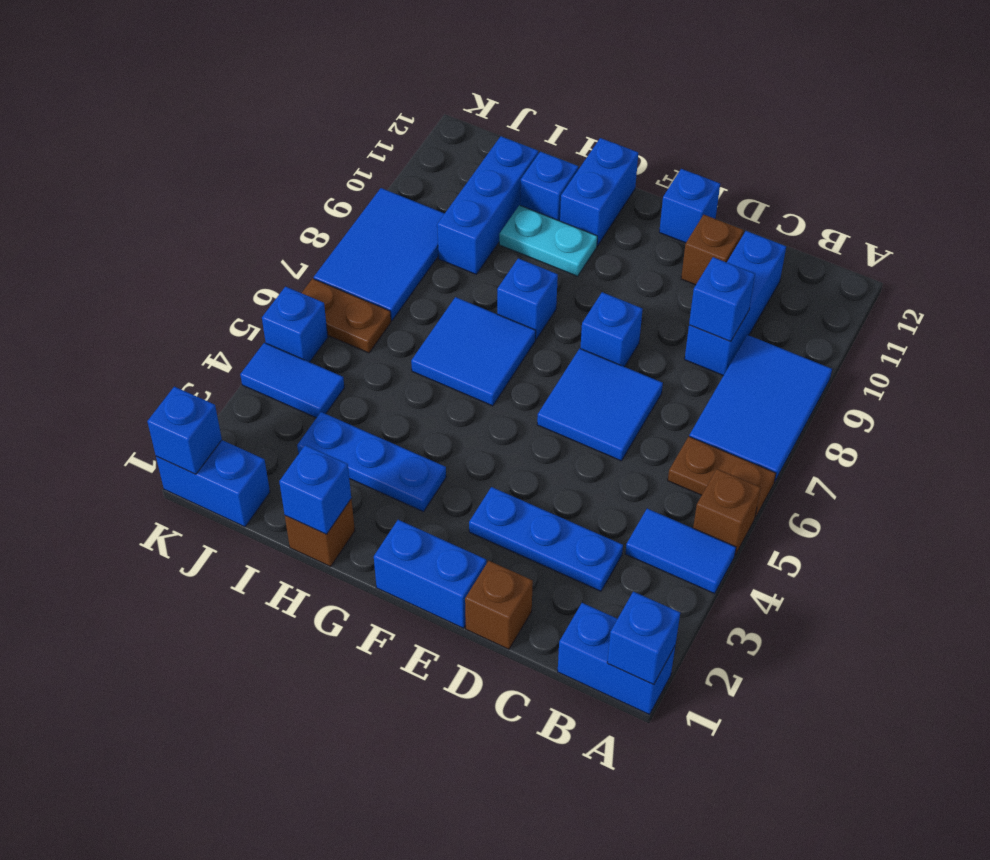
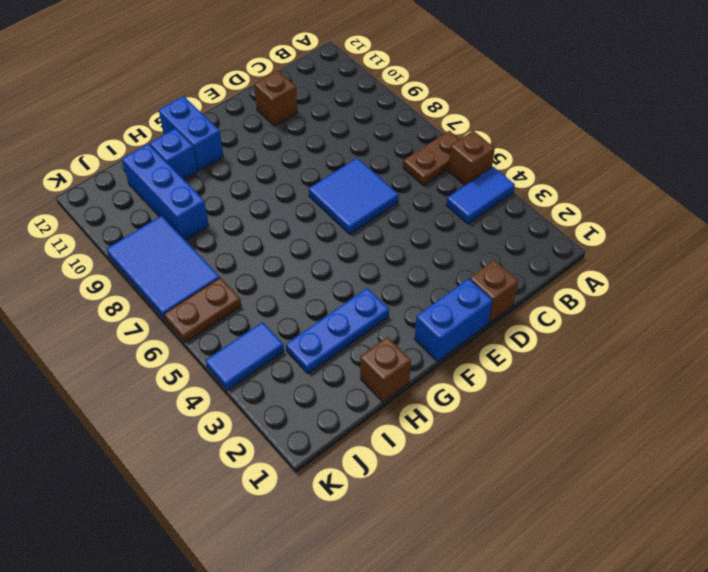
none -> blue brick A1:B1 level 1
none -> blue tile A7:B9 level 1
none -> blue plate C3:E3 level 1
none -> blue brick C9:C11 level 1

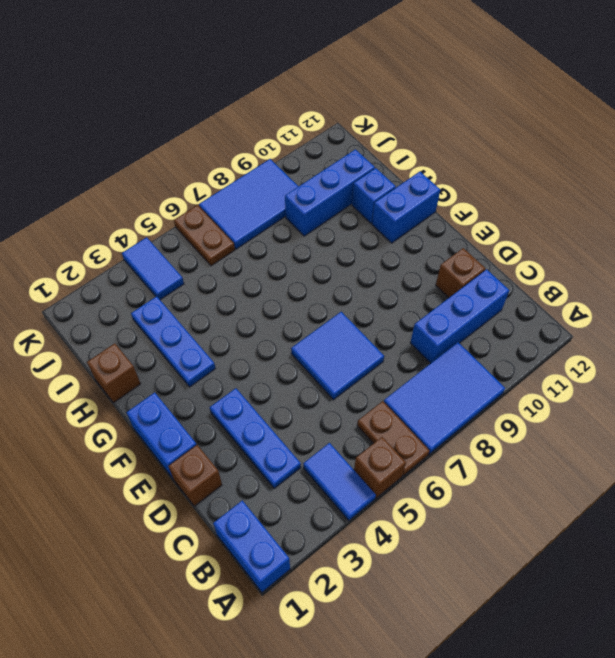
none -> blue brick E8 level 1
none -> blue brick E12 level 1
none -> blue tile G6:H7 level 1
none -> blue brick G8 level 1

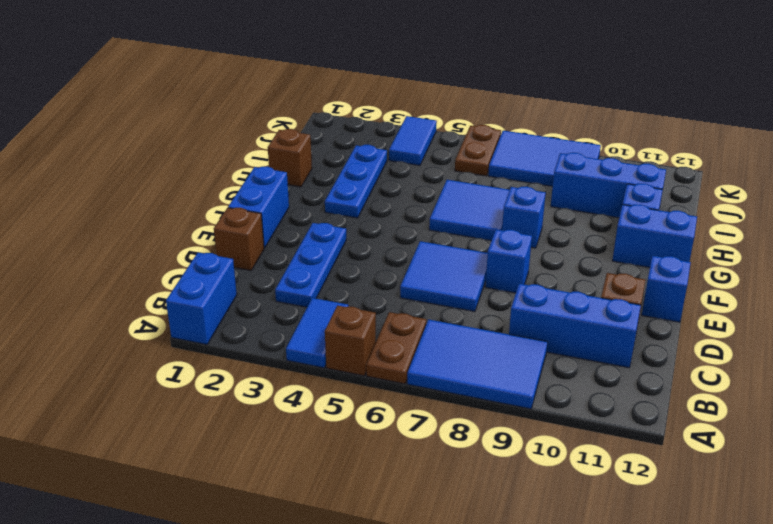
none -> cyan plate G10:H10 level 1
none -> blue brick J1:K1 level 1
none -> blue brick K5 level 1
none -> blue brick A1 level 2

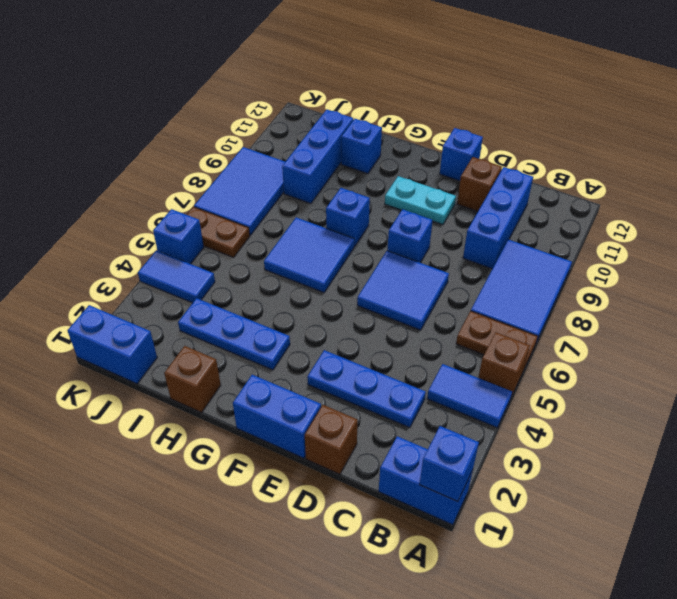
cyan plate E10:F10 level 1 -> cyan plate G10:H10 level 1
none -> blue brick G11:G12 level 1
none -> blue brick C9 level 2
none -> blue brick H1 level 2
none -> blue brick K1 level 2

